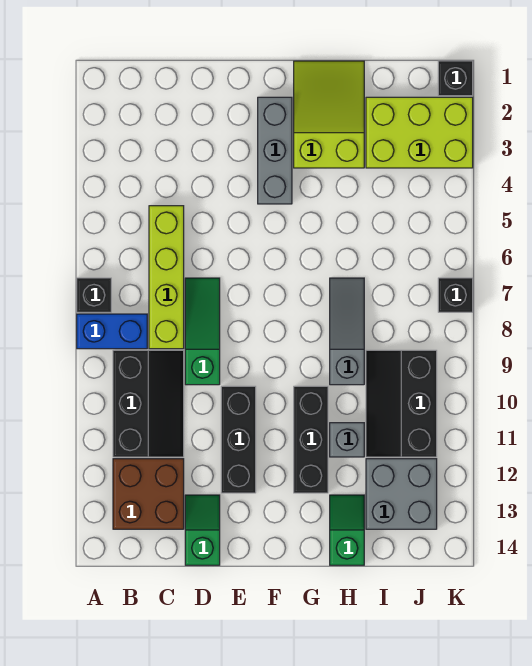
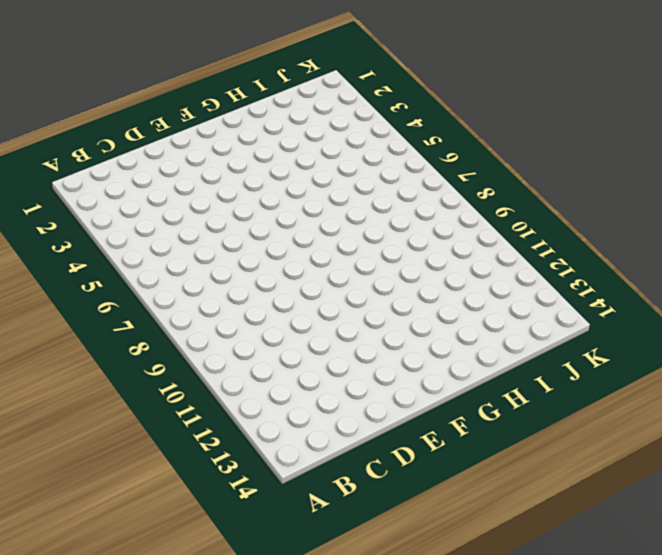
none -> black brick A7 level 1
none -> blue brick A8:B8 level 1
none -> black slope B9:C11 level 1 top B

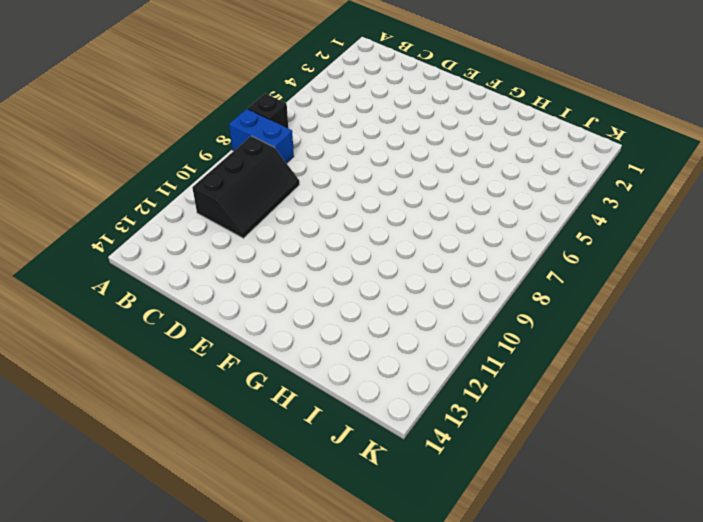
none -> brown brick B12:C13 level 1
none -> lime brick C5:C8 level 1
none -> green slope D7:D9 level 1 top 9

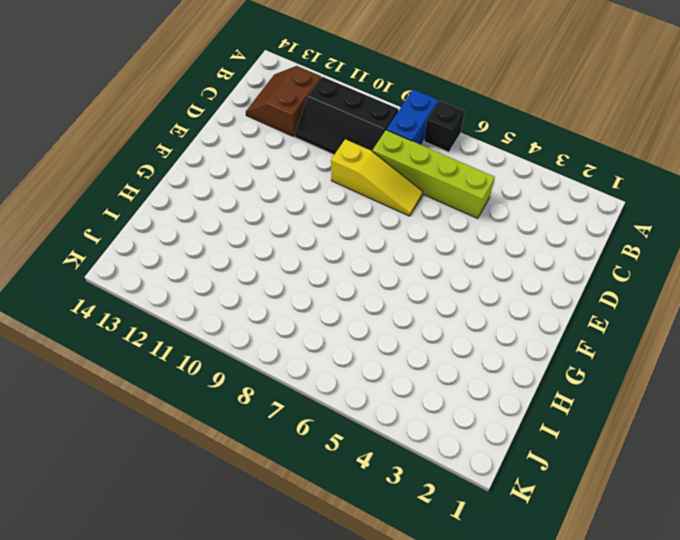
brown slope B12:C13 level 1 top 12 -> brown brick B12:C13 level 1
yellow slope D7:D9 level 1 top 9 -> green slope D7:D9 level 1 top 9
none -> green slope D13:D14 level 1 top 14
none -> black brick E10:E12 level 1
none -> grey brick F2:F4 level 1

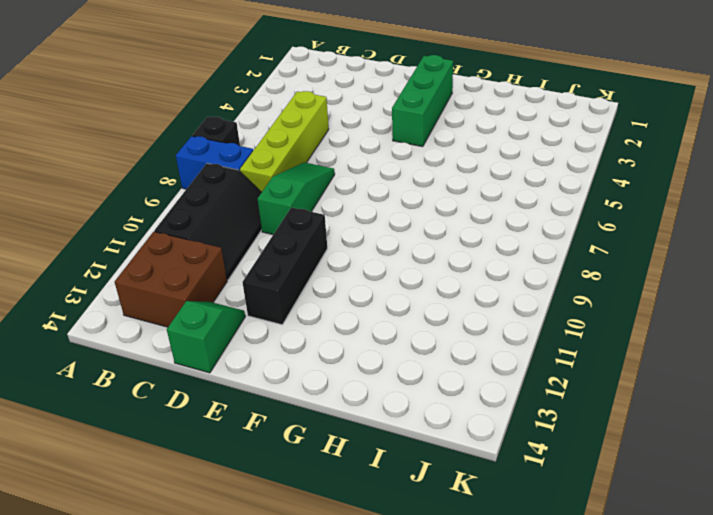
green brick F2:F4 level 1 -> grey brick F2:F4 level 1
none -> lime slope G1:H3 level 1 top 3
none -> black brick G10:G12 level 1
none -> grey slope H7:H9 level 1 top 9

